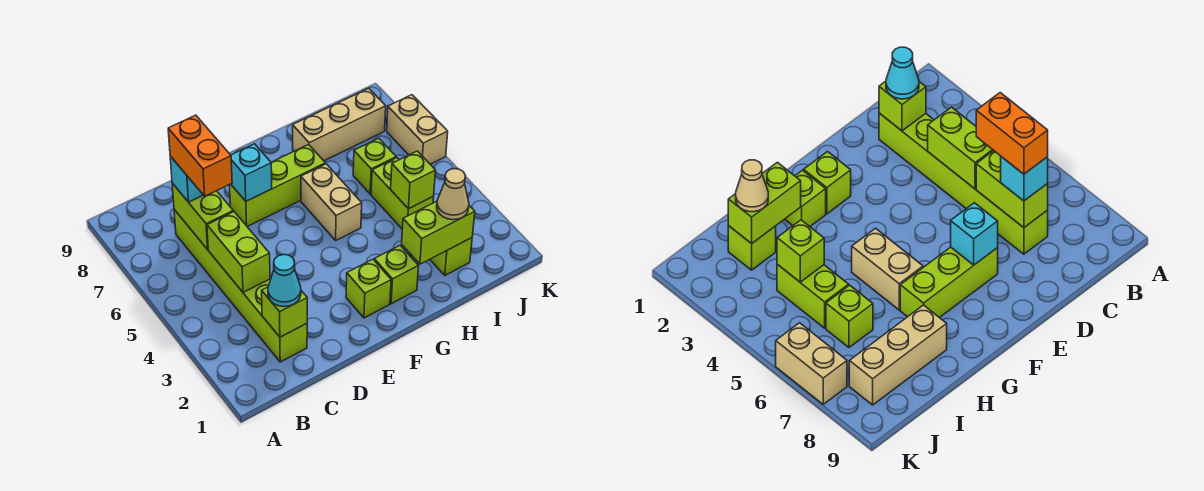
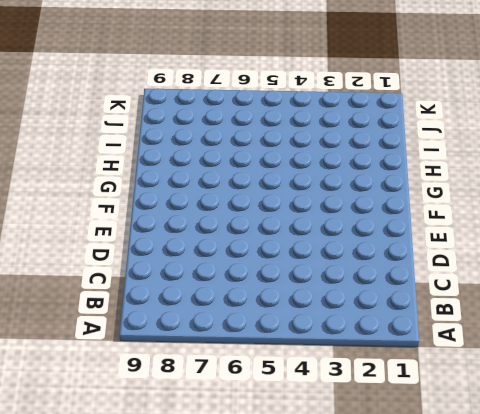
none -> lime brick C2:C7 level 1
none -> lime brick E7:G7 level 1
none -> lime brick F2 level 1

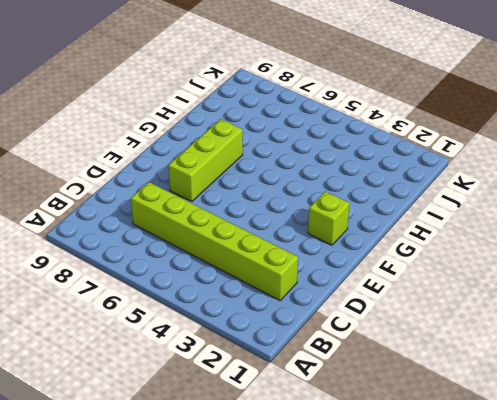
none -> lime brick G2 level 1
none -> tan brick G5:G6 level 1
none -> tan brick H8:J8 level 1

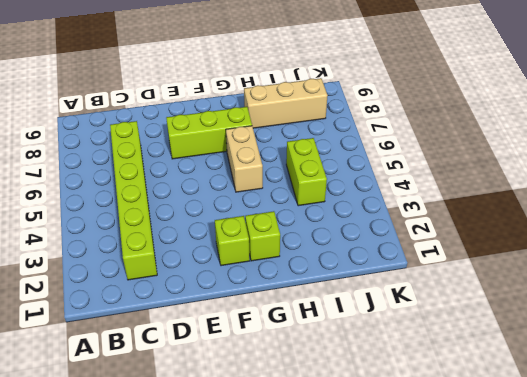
none -> lime brick I2 level 1
none -> lime brick I6 level 1
none -> tan brick K6:K7 level 1

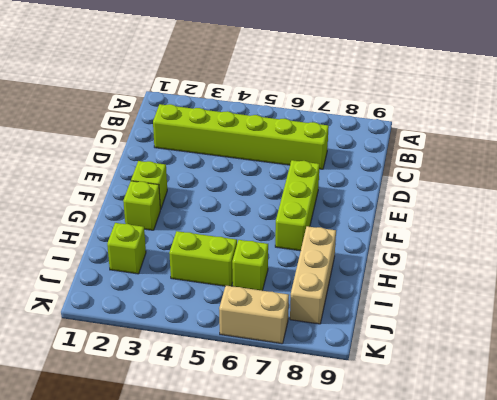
none -> tan brick G5:G6 level 1
none -> lime brick C2 level 2
none -> lime brick C4:C5 level 2

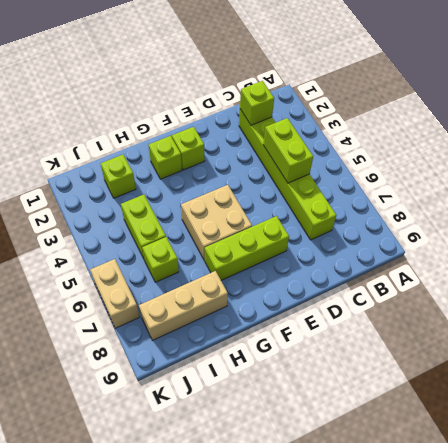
tan brick F5:G6 level 1 -> tan brick G5:G6 level 1
none -> lime brick C6:C7 level 2
none -> cyan brick E7 level 2
none -> lime brick H2:I2 level 2

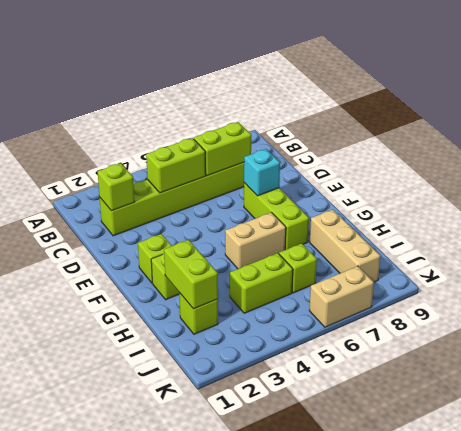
none -> lime brick I4 level 2
none -> cyan cone C2 level 3
none -> cyan brick C7 level 3

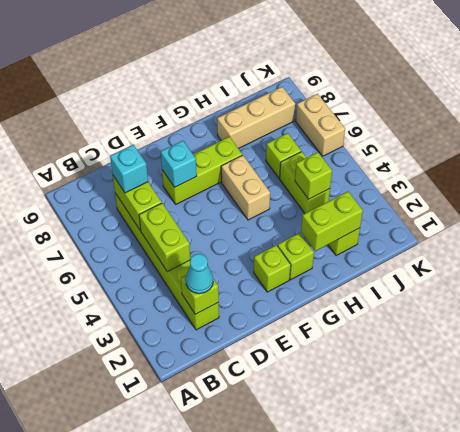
none -> tan cone I2 level 3
none -> orange brick C6:C7 level 4

